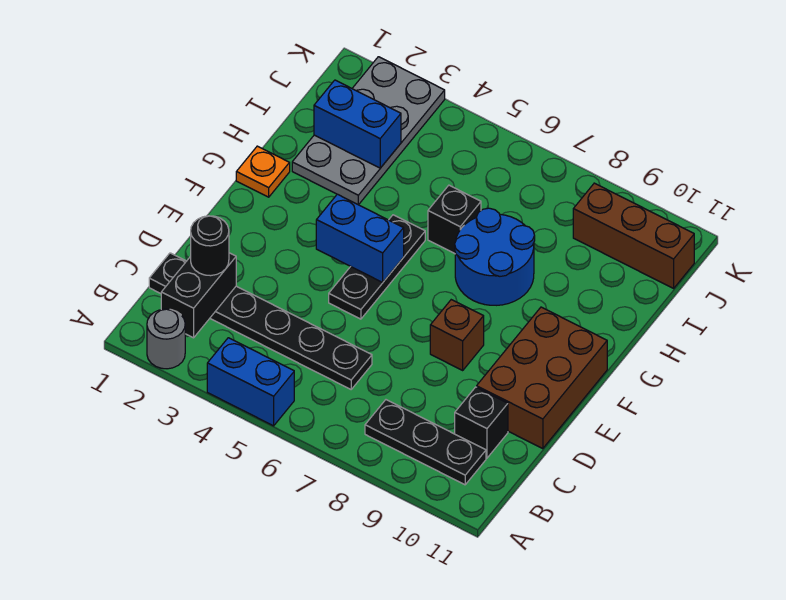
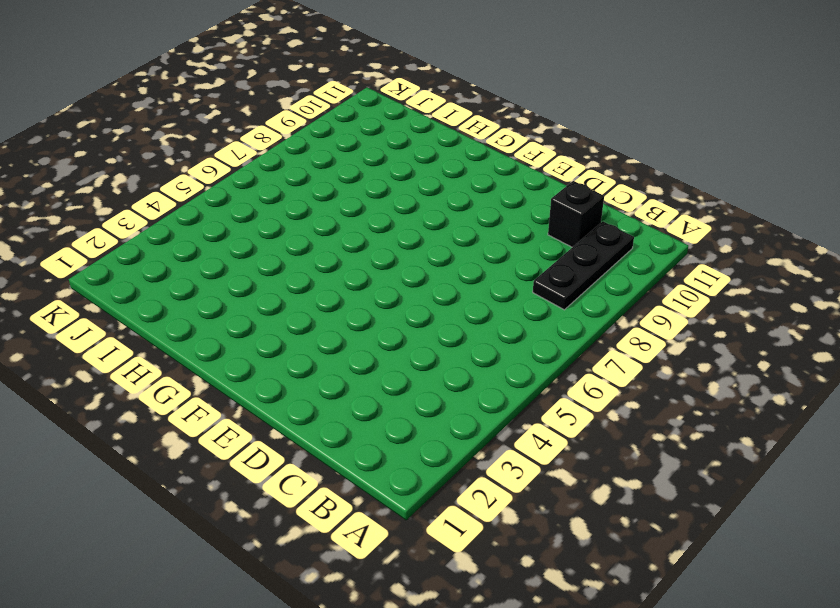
none -> grey round brick A2 level 1
none -> blue brick A4:A5 level 1
none -> black plate C1:C6 level 1

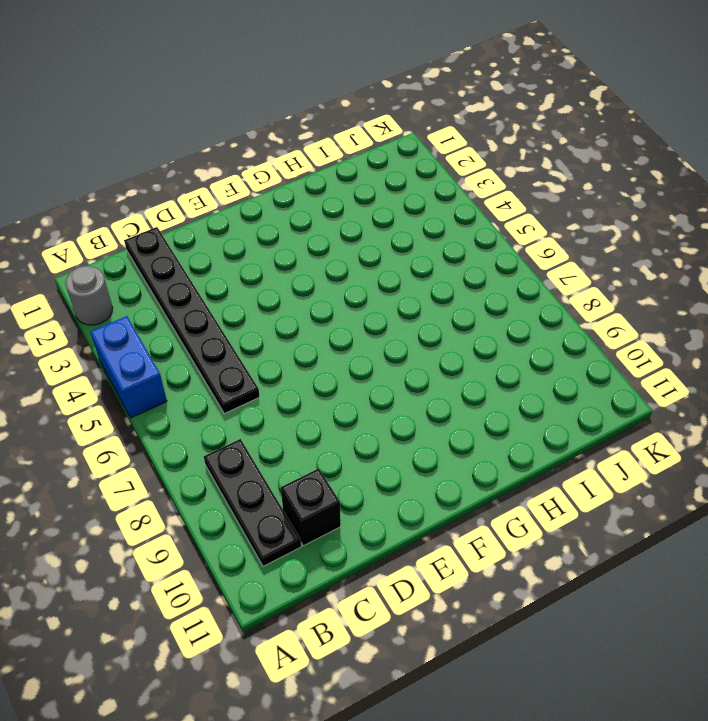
none -> brown brick D10:F11 level 1
none -> black plate E5:G5 level 1
none -> brown brick E8 level 1

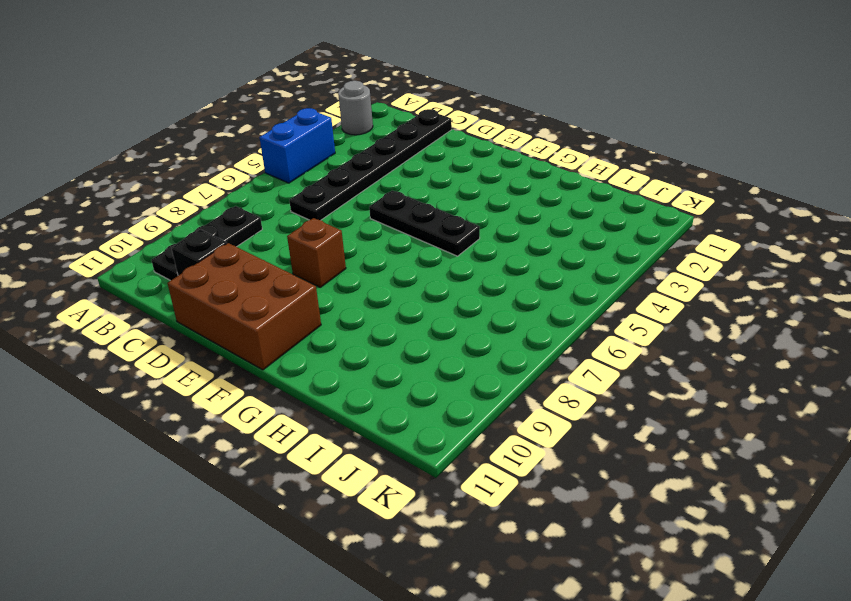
none -> orange plate G1 level 1
none -> blue round brick G7:H8 level 1
none -> grey plate H2:K3 level 1

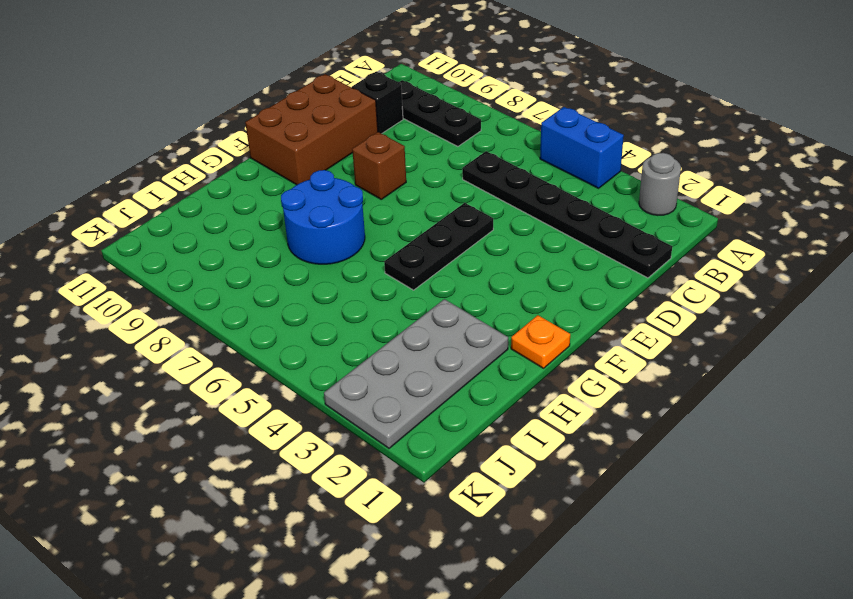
none -> black brick H6 level 1
none -> brown brick J9:J11 level 1
none -> black brick B2:C2 level 2

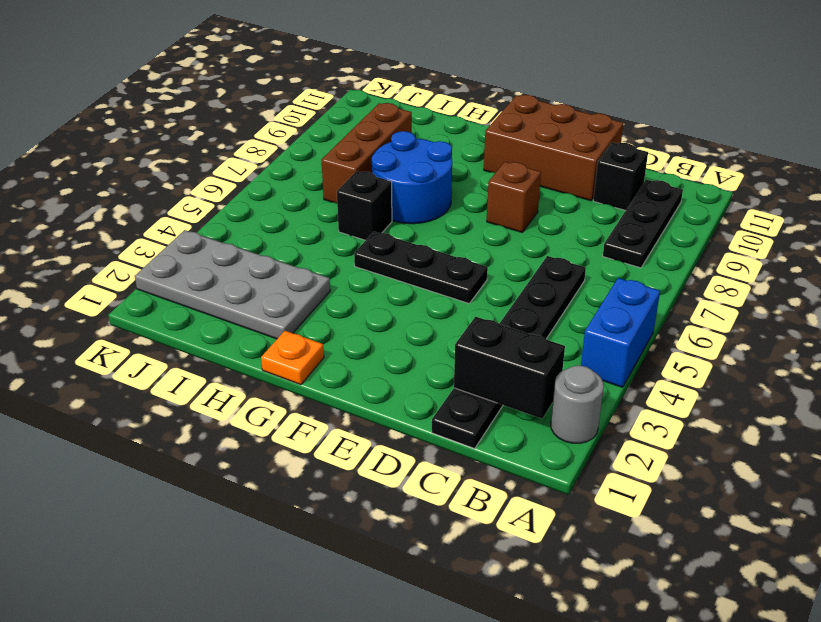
brown brick I7:I9 level 1 -> brown brick J9:J11 level 1
none -> blue brick F4:F5 level 2
none -> blue brick I2:I3 level 2
none -> black round brick C2 level 3

